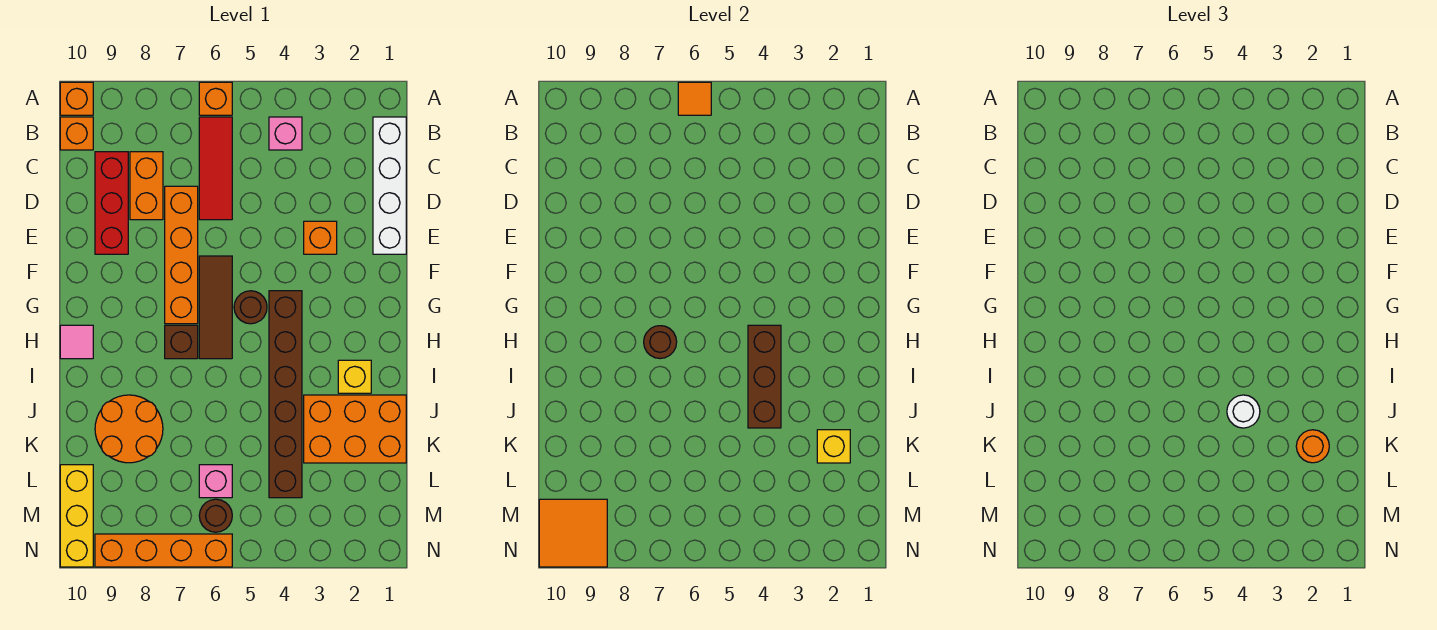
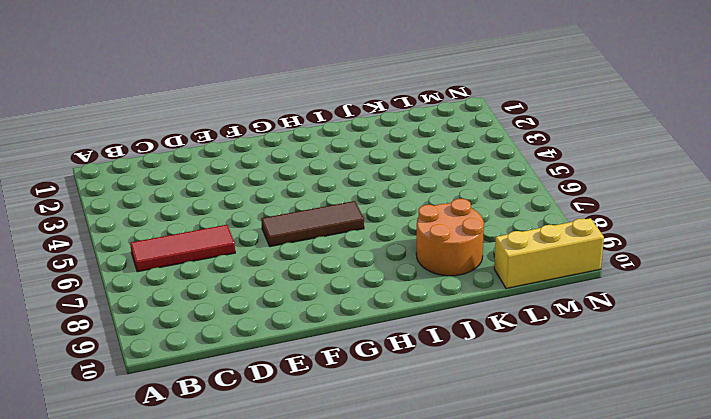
none -> orange brick A6 level 1
none -> orange brick A10 level 1
none -> white brick B1:E1 level 1

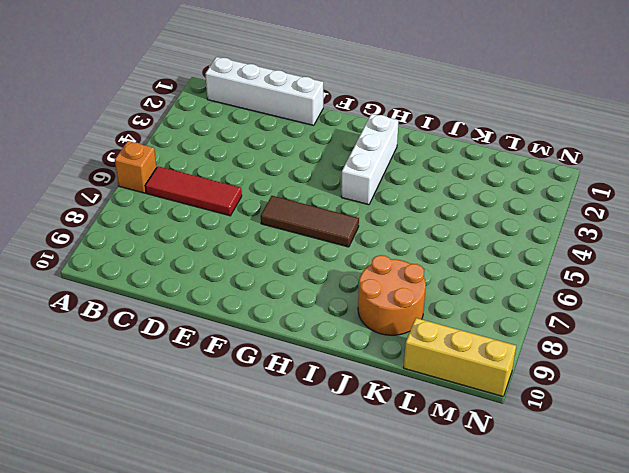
white brick H2:H4 level 1 -> brown brick G4:L4 level 1
none -> orange brick A10 level 1
none -> pink brick B4 level 1
none -> orange brick B10 level 1

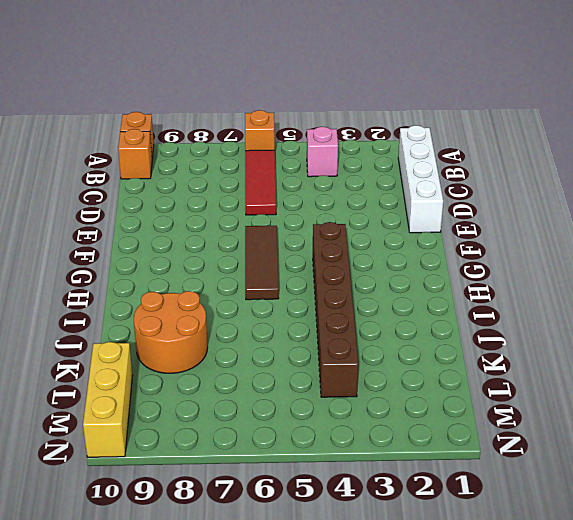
none -> orange brick C8:D8 level 1
none -> red brick C9:E9 level 1
none -> orange brick D7:G7 level 1

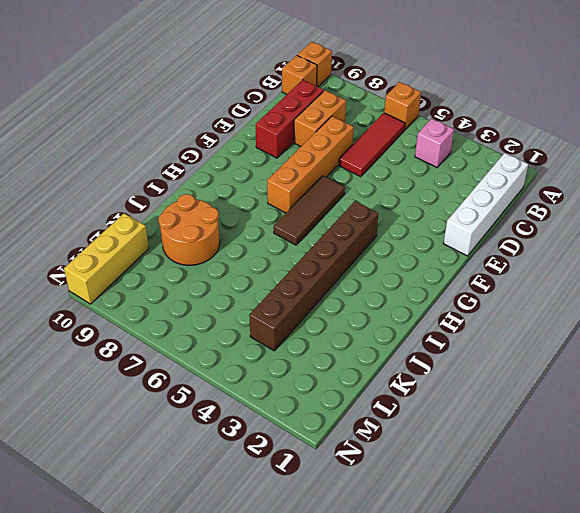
none -> orange brick E3 level 1
none -> brown round brick G5 level 1
none -> brown brick H7 level 1

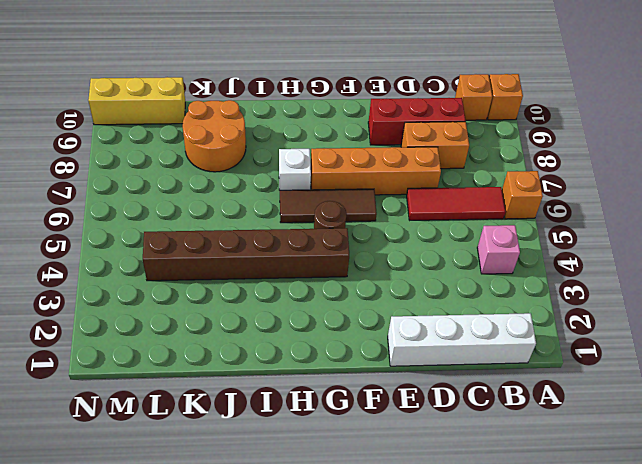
white brick H7 level 1 -> brown brick H7 level 1
none -> orange brick E3 level 1
none -> pink tile H10 level 1
none -> yellow brick I2 level 1

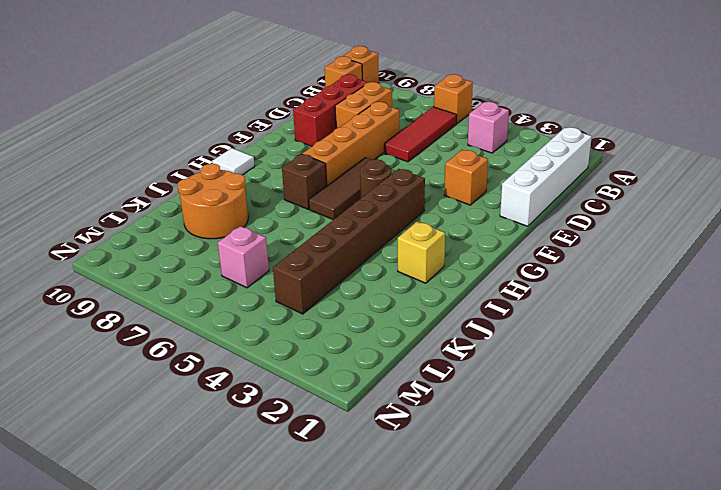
white tile H10 level 1 -> pink tile H10 level 1
none -> orange brick J1:K3 level 1
none -> yellow brick L10:N10 level 1
none -> brown round brick M6 level 1

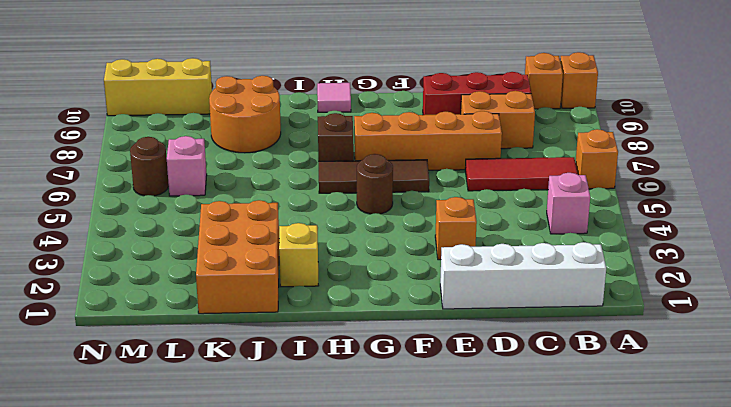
none -> brown brick G4:L4 level 1
none -> orange brick N6:N9 level 1
none -> orange tile A6 level 2

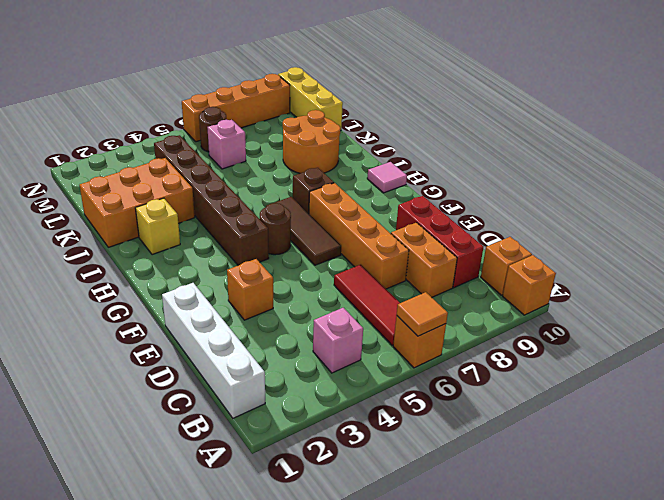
none -> brown brick H4:J4 level 2
none -> brown round brick H7 level 2
none -> yellow brick K2 level 2

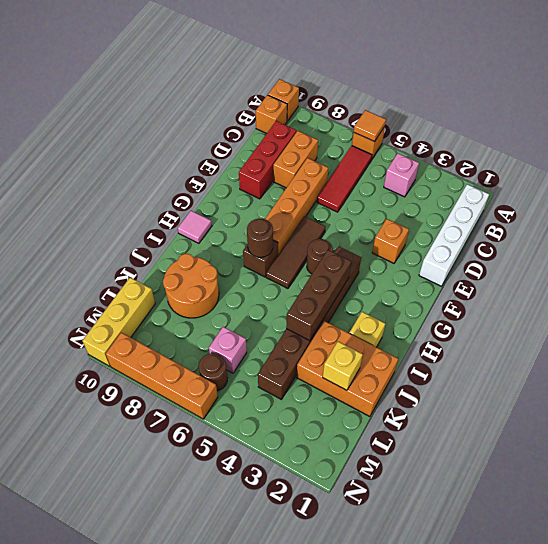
none -> orange tile M9:N10 level 2
none -> white round brick J4 level 3
none -> orange round brick K2 level 3

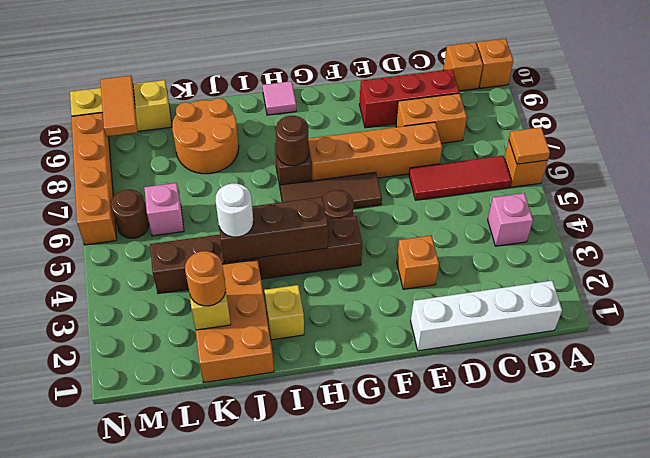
orange tile M9:M10 level 2 -> orange tile M9:N10 level 2

